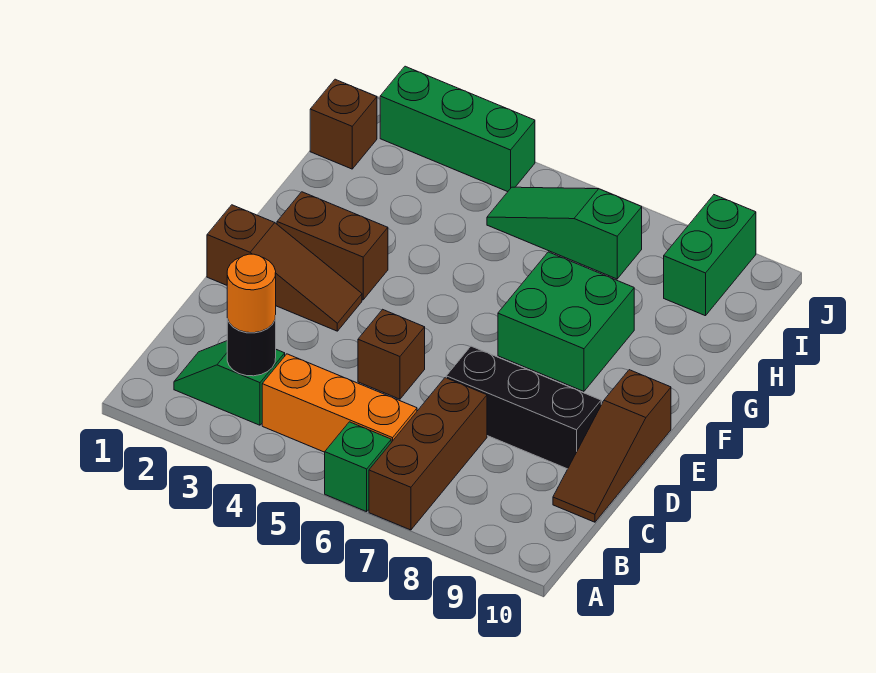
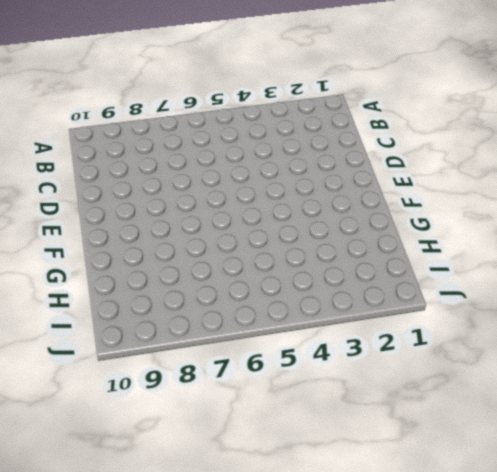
none -> green brick A6 level 1
none -> brown brick A7:C7 level 1
none -> green slope B2:B3 level 1 top 3

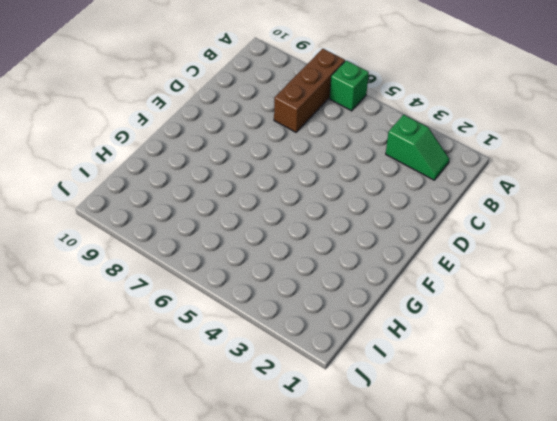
none -> orange brick B4:B6 level 1
none -> brown slope C10:E10 level 1 top E
none -> brown brick D5 level 1

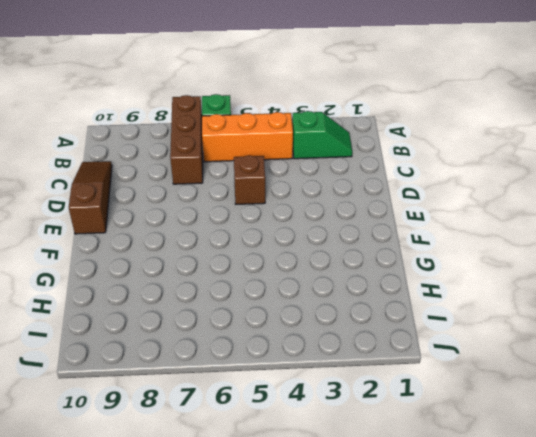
none -> black brick D7:D9 level 1
none -> brown slope E1:E3 level 1 top 1
none -> brown brick F2:F3 level 1

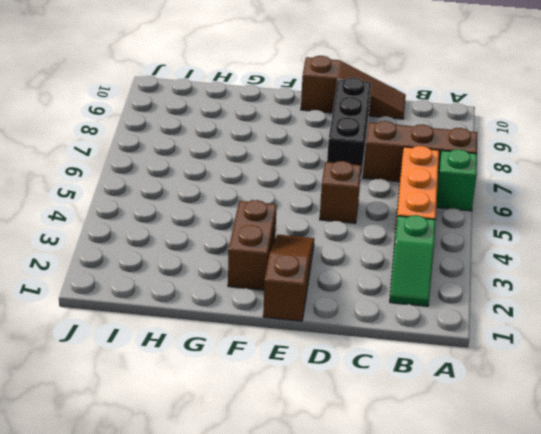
none -> green brick F7:G8 level 1
none -> brown brick I1 level 1
none -> green slope I5:I7 level 1 top 7

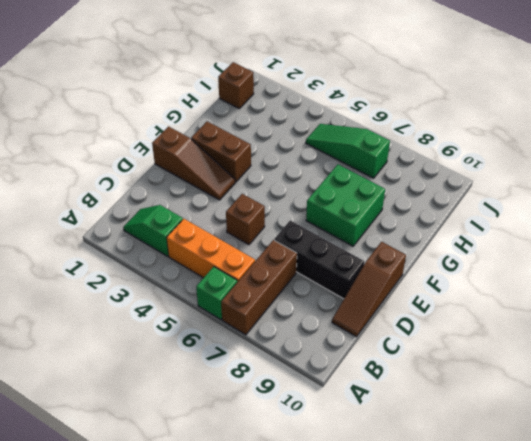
none -> green brick I9:J9 level 1
none -> green brick J2:J4 level 1
none -> black round brick B3 level 2

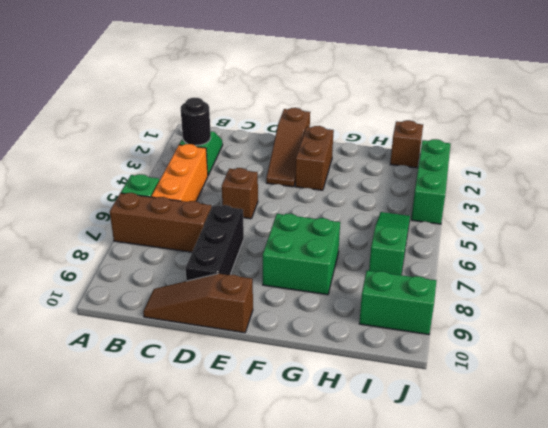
none -> orange round brick B3 level 3

